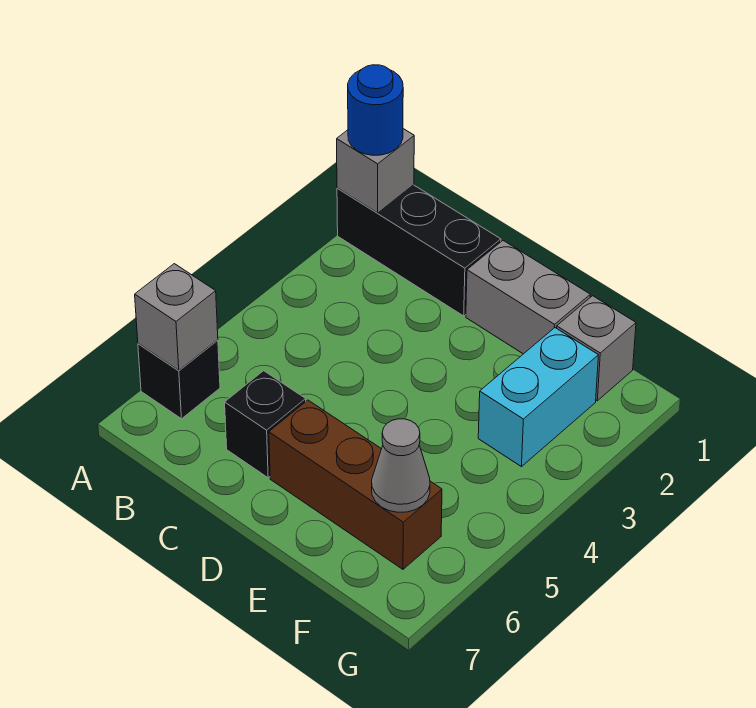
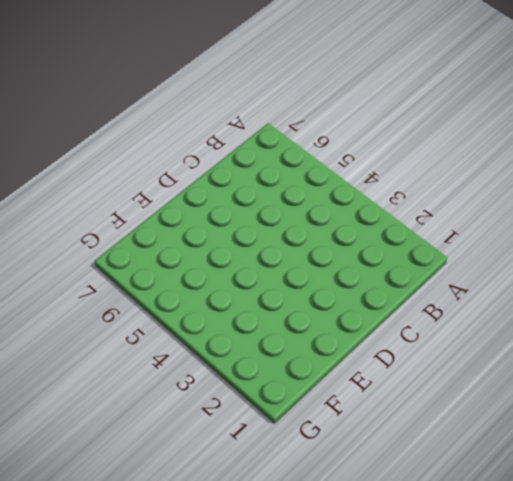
none -> black brick A1:C1 level 1
none -> black brick A6 level 1

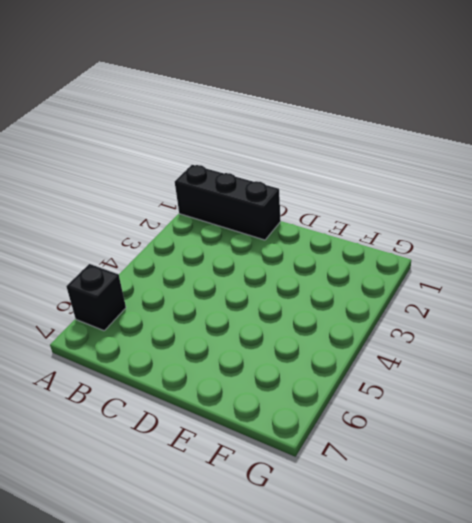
none -> black brick C6 level 1
none -> grey brick D1:E1 level 1

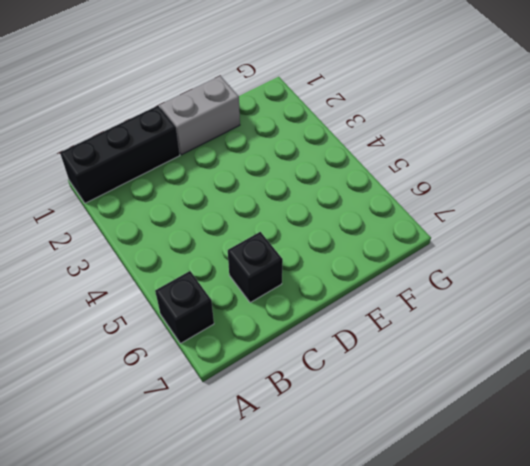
none -> brown brick D6:F6 level 1
none -> grey brick F1 level 1

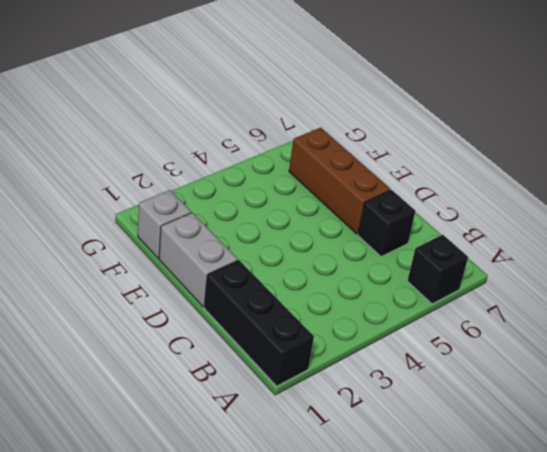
none -> cyan brick F2:F3 level 1
none -> grey brick A1 level 2

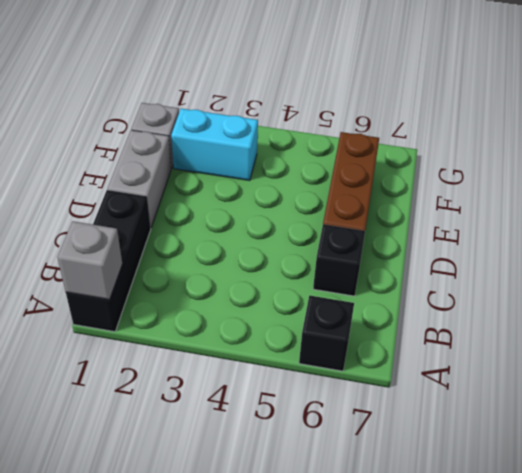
none -> grey brick A6 level 2
none -> grey cone F6 level 2

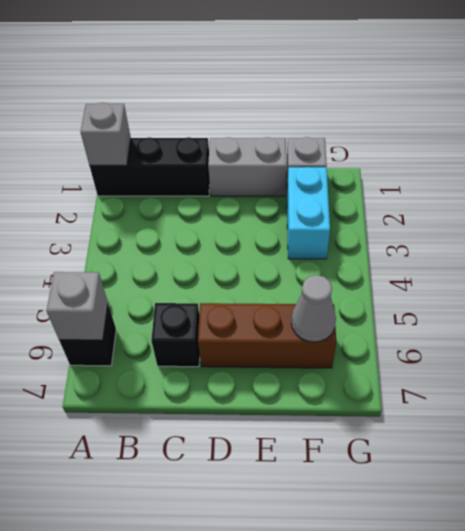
none -> blue round brick A1 level 3

